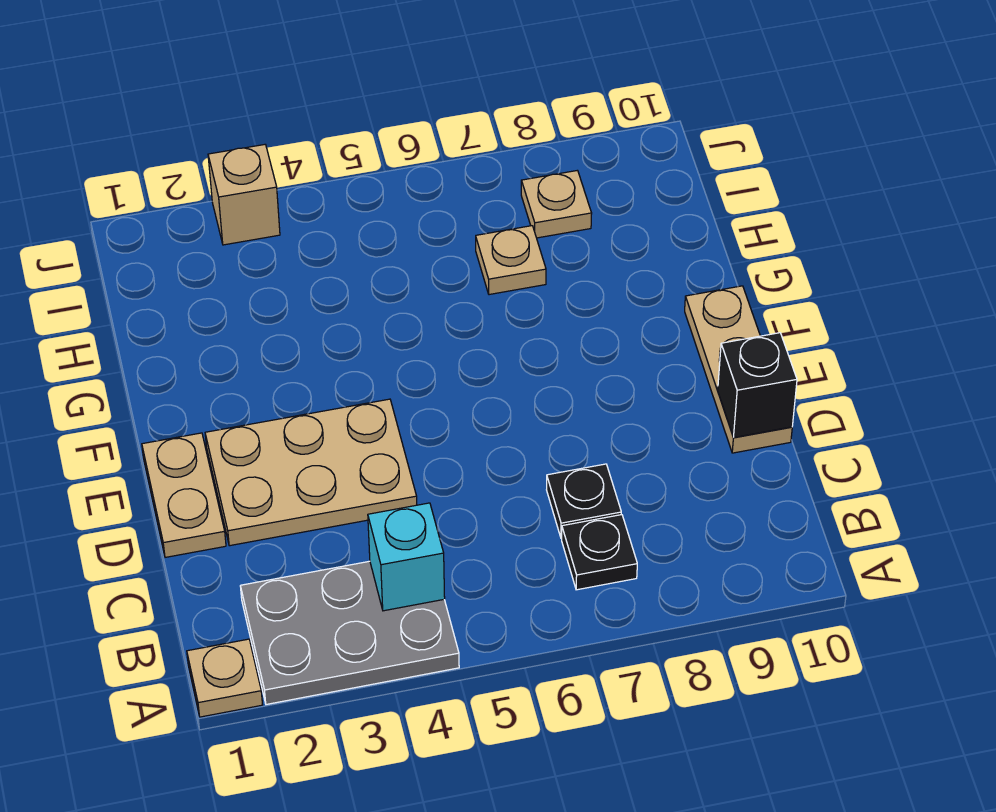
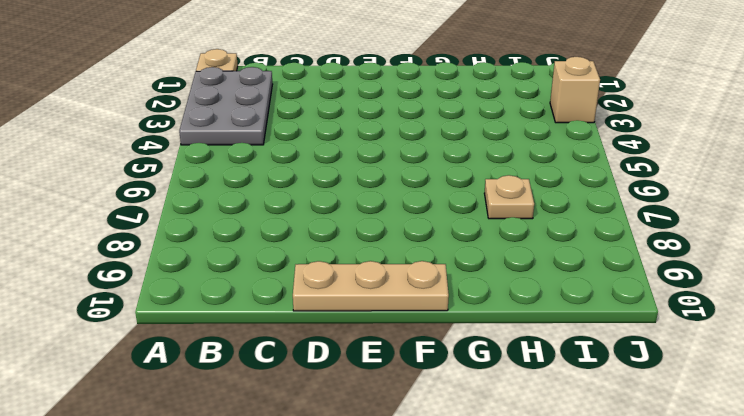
none -> black plate B7 level 1
none -> black plate C7 level 1
none -> tan plate D1:E1 level 1

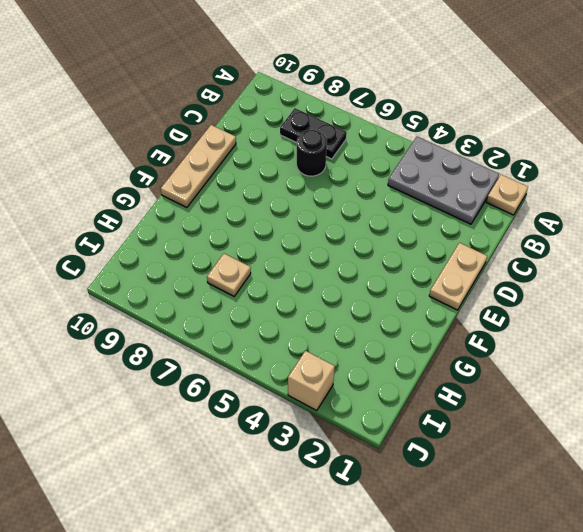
black plate B7:B8 level 1 -> black plate B7 level 1
black round brick C7 level 1 -> black plate C7 level 1
none -> tan plate D2:E4 level 1
none -> tan plate I8 level 1
none -> cyan brick B4 level 2

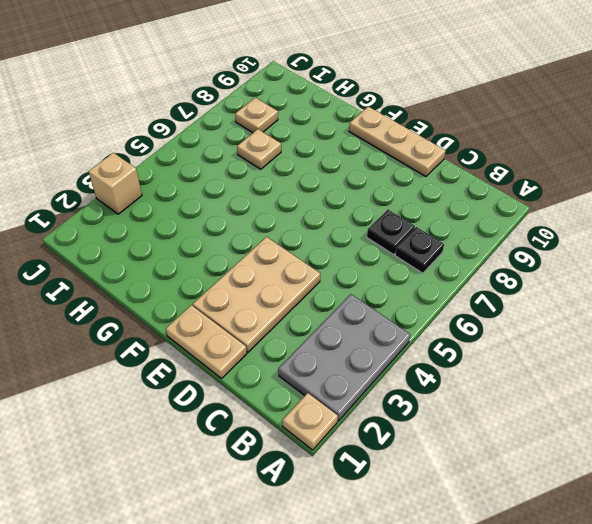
none -> cyan brick B4 level 2
none -> black brick D10 level 2

